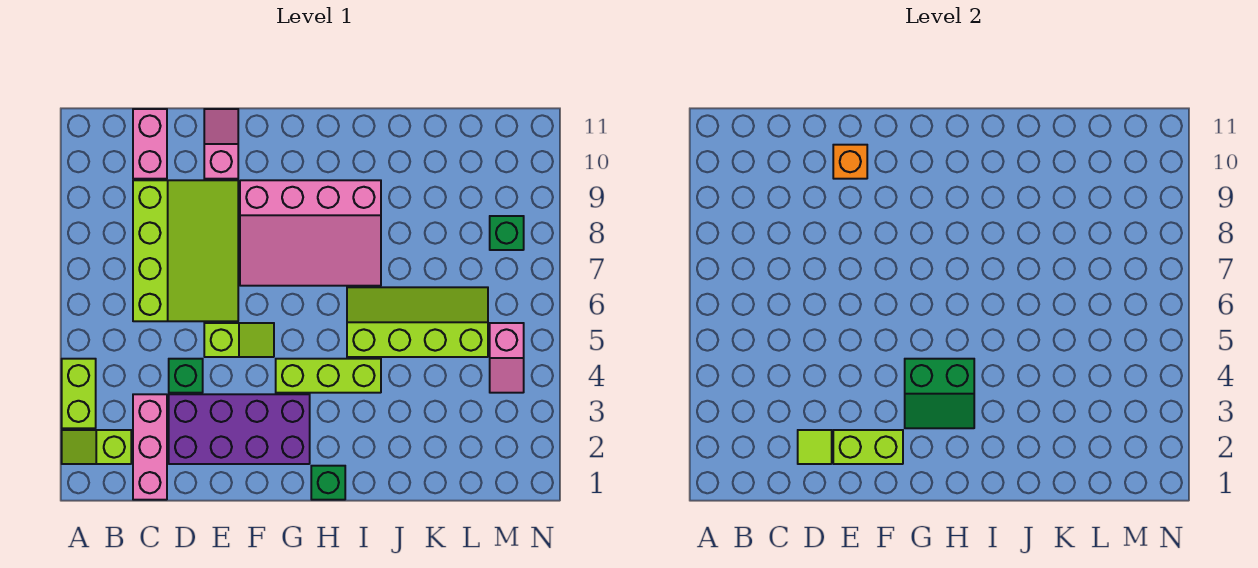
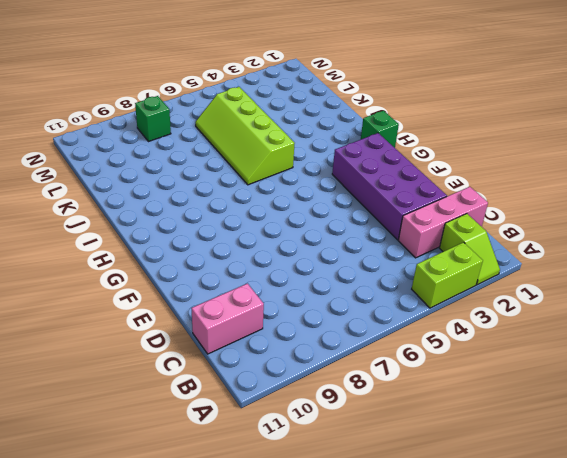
none -> lime slope C6:E9 level 1 top C
none -> green brick D4 level 1
none -> lime slope E5:F5 level 1 top E

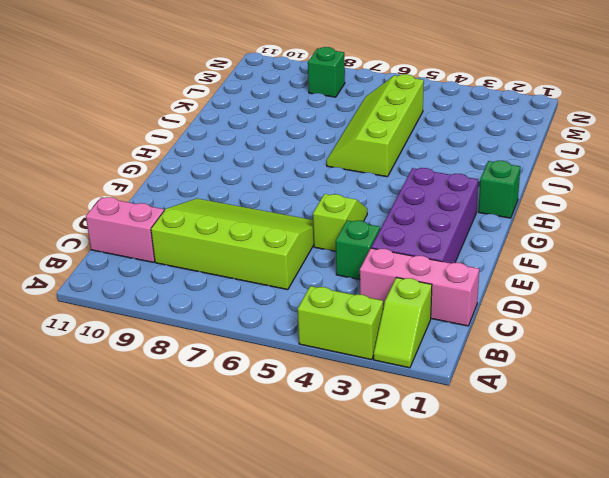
none -> pink slope E10:E11 level 1 top 10
none -> pink slope F7:I9 level 1 top 9
none -> lime brick G4:I4 level 1

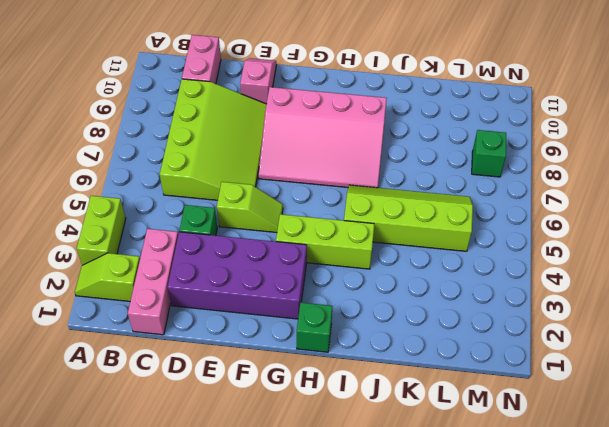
none -> pink slope M4:M5 level 1 top 5
none -> lime tile D2 level 2
none -> lime brick E2:F2 level 2

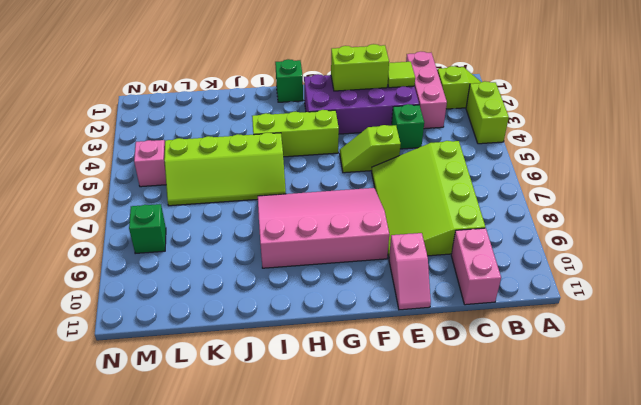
none -> orange brick E10 level 2
none -> green slope G3:H4 level 2 top 4

